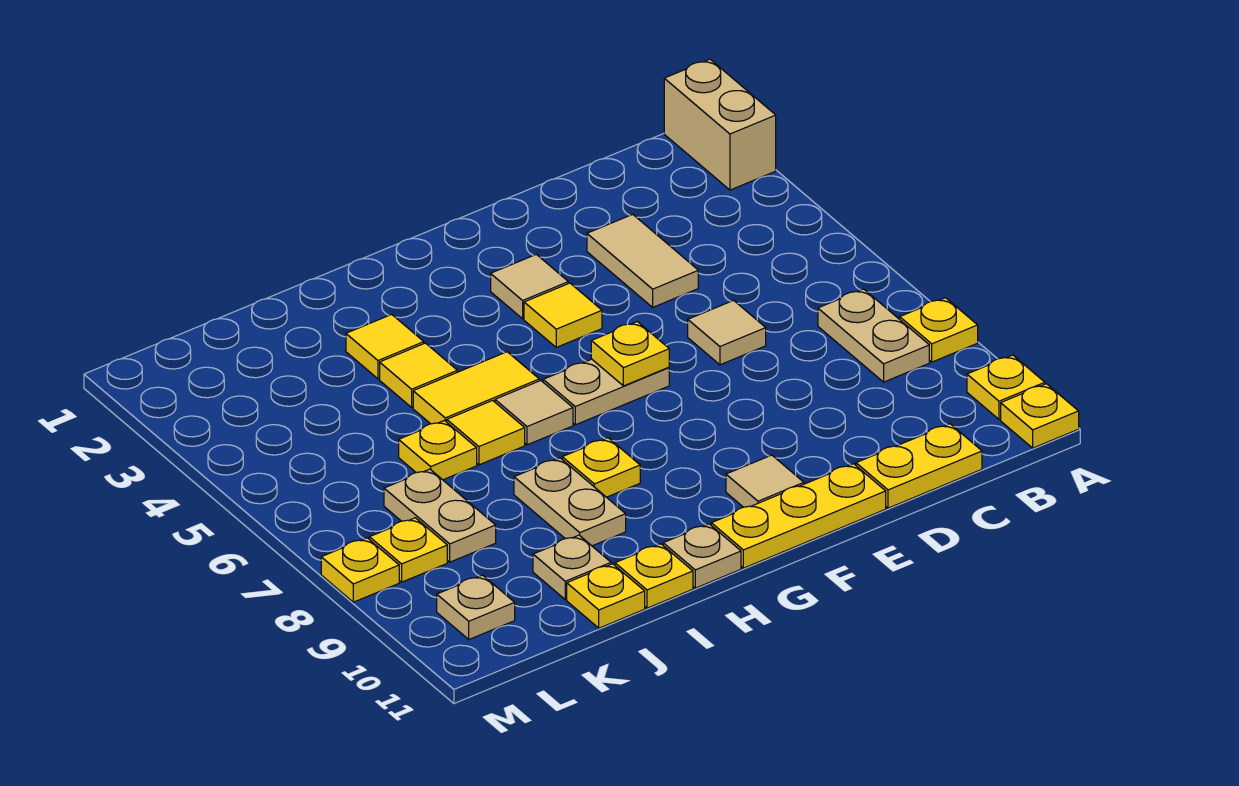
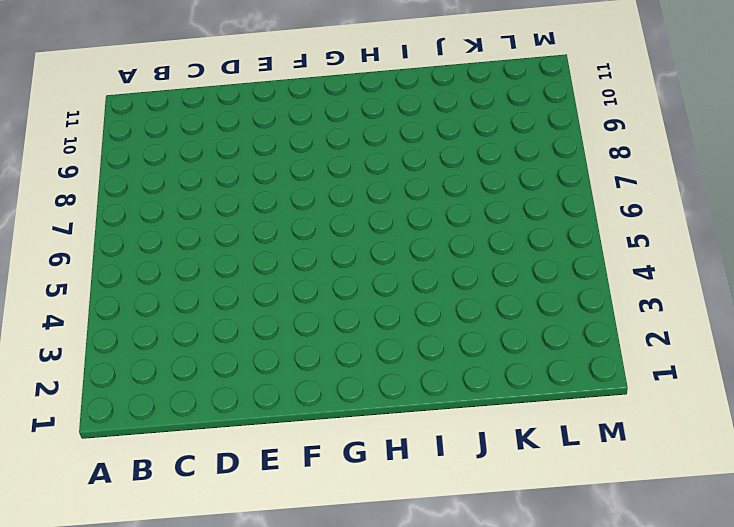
none -> tan brick A1:A2 level 1
none -> yellow plate A8 level 1
none -> yellow plate A10 level 1
none -> yellow plate A11 level 1

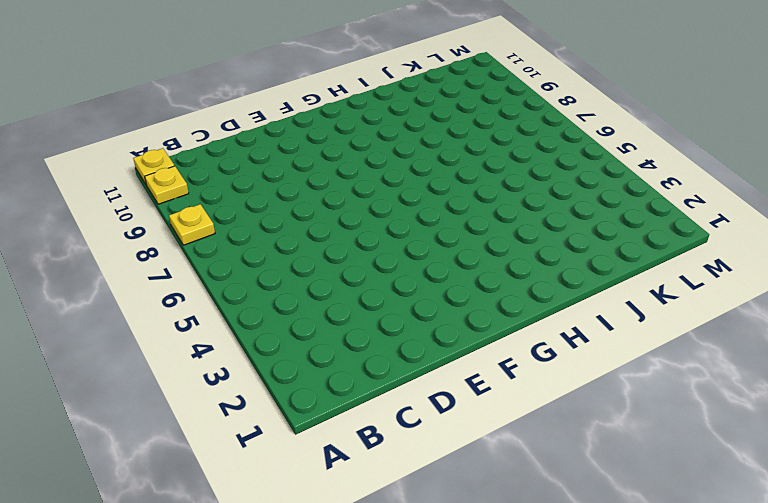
none -> tan brick A1:A2 level 1
none -> tan plate B7:B8 level 1
none -> yellow plate C11:D11 level 1
none -> tan tile D3:D4 level 1

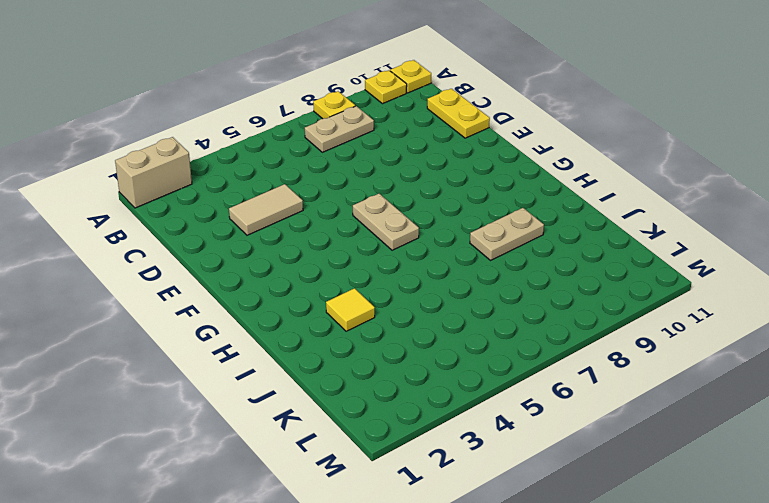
none -> tan tile D6 level 1
none -> yellow plate E11:G11 level 1
none -> tan tile F3 level 1
none -> yellow tile F4 level 1

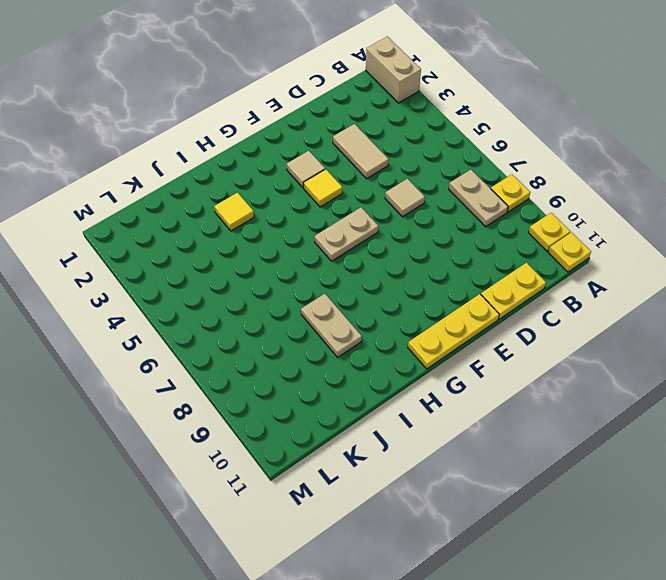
none -> tan tile F10 level 1
none -> yellow tile H5:I5 level 1
none -> tan tile H6 level 1
none -> yellow plate H8 level 1

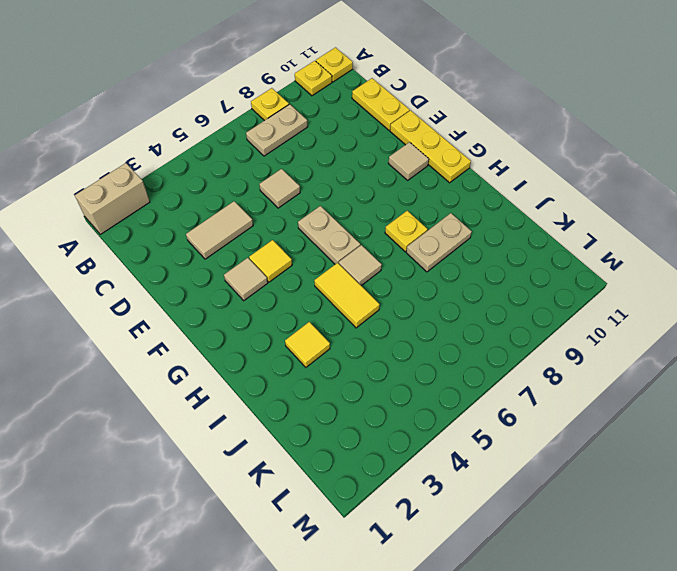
none -> tan plate H11 level 1
none -> yellow tile I4 level 1
none -> yellow tile I6 level 1
none -> yellow plate I11 level 1

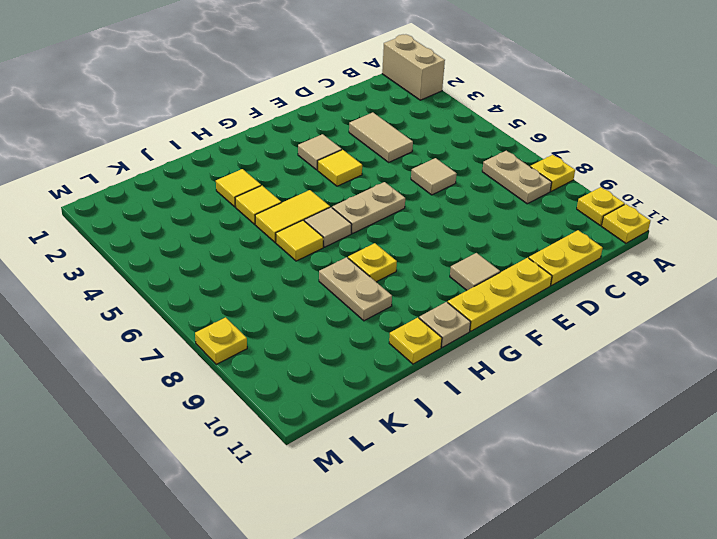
none -> yellow plate J6 level 1
none -> tan plate J10 level 1
none -> yellow plate J11 level 1
none -> tan plate K7:K8 level 1

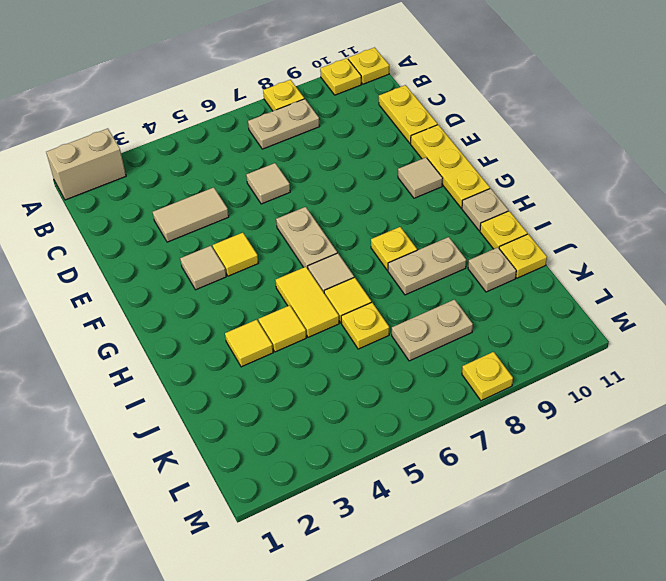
none -> yellow plate L8 level 1
none -> tan plate L10 level 1
none -> yellow plate F6 level 2

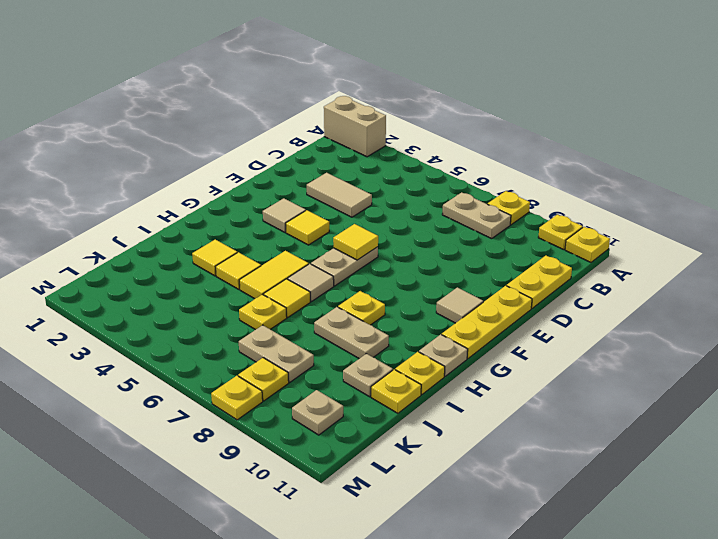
yellow tile F6 level 2 -> yellow plate F6 level 2
none -> tan tile D6 level 1

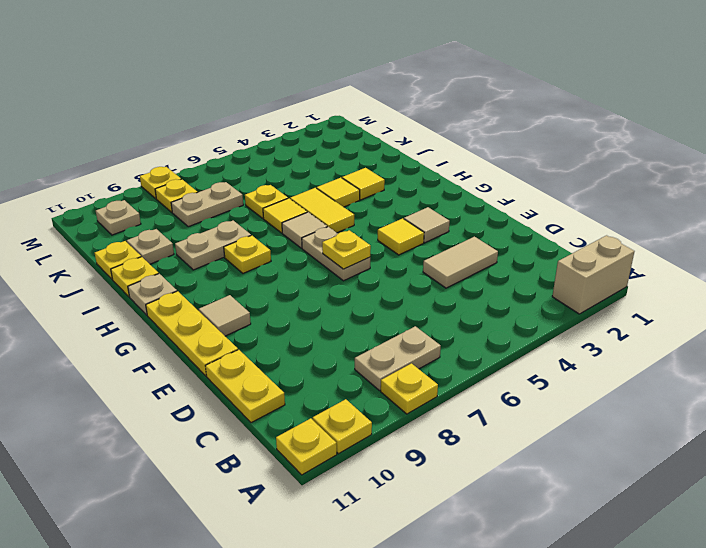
none -> tan tile D6 level 1

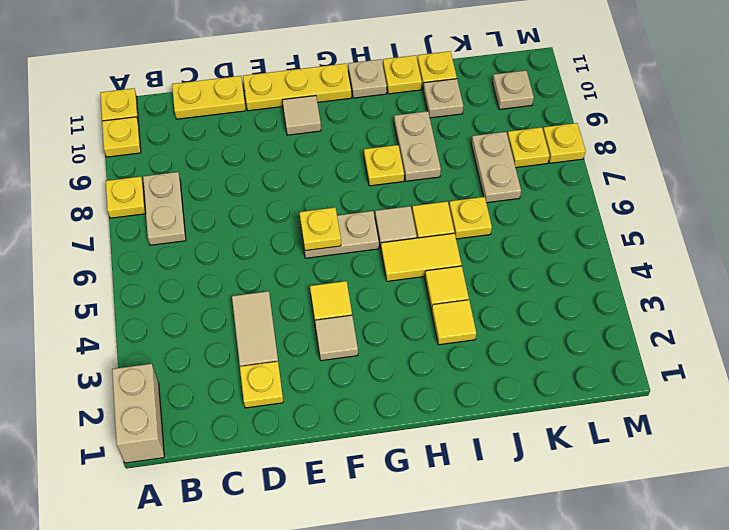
yellow plate D2 level 1 -> none
none -> tan tile D6 level 1

